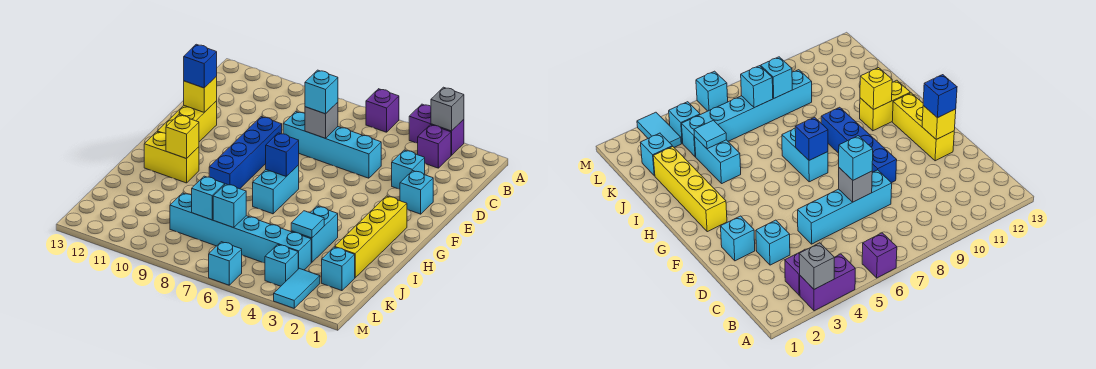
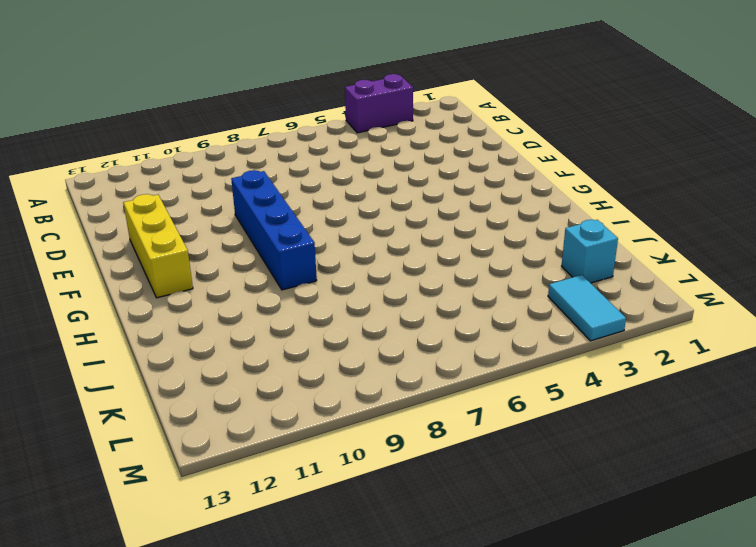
none -> purple brick A6 level 1
none -> purple brick B3 level 1
none -> cyan brick D3 level 1

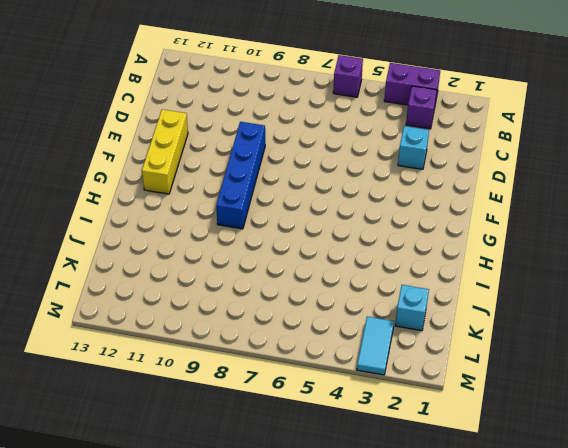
none -> cyan brick D5:D8 level 1
none -> cyan brick E2 level 1
none -> yellow brick G2:J2 level 1

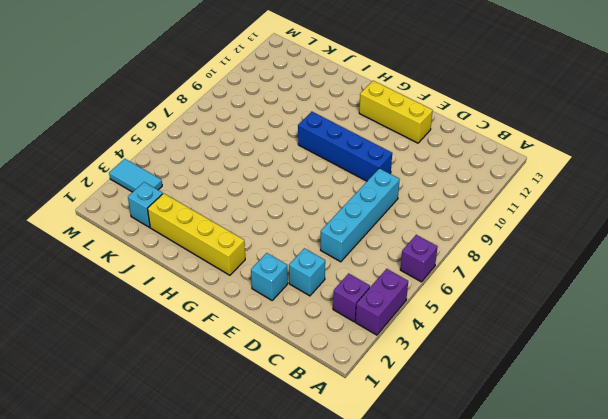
none -> cyan brick G7:H7 level 1
none -> yellow brick H11:H12 level 1
none -> cyan brick I4:J4 level 1

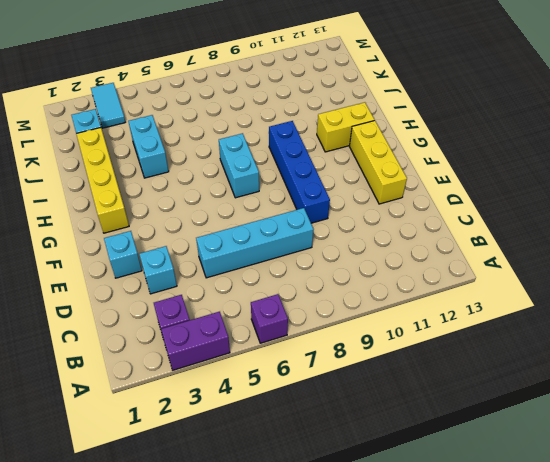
none -> cyan brick K4:K9 level 1
none -> cyan brick L4 level 1
none -> cyan brick M6 level 1

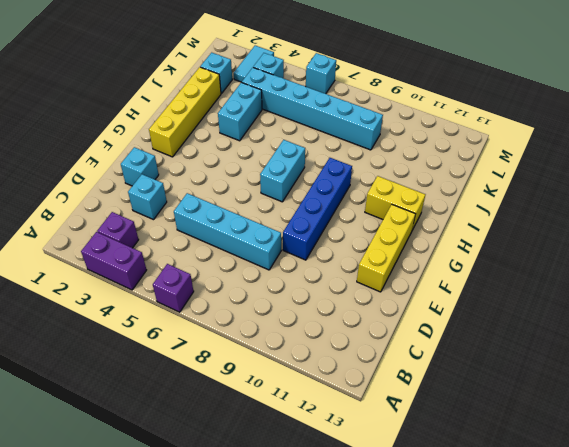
none -> grey brick A3 level 2
none -> grey brick D7 level 2
none -> yellow brick E12 level 2

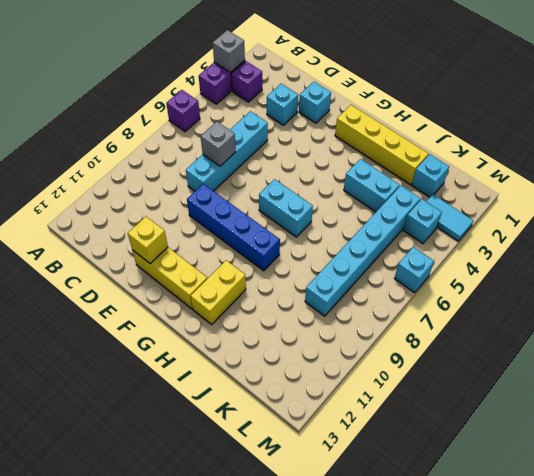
none -> blue brick G7 level 2
none -> yellow brick H11 level 2
none -> cyan tile J4 level 2

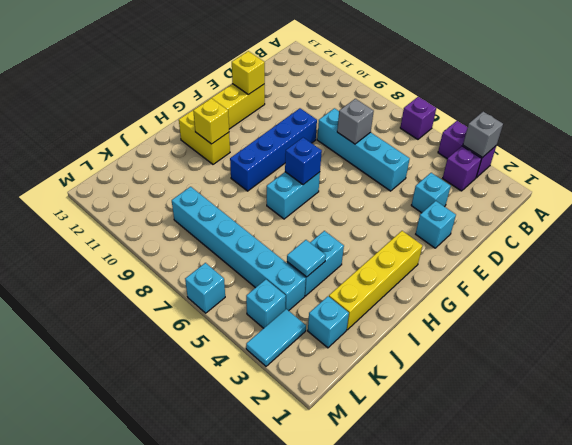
none -> cyan brick K7 level 2
none -> cyan brick K8 level 2
none -> cyan brick D7 level 3

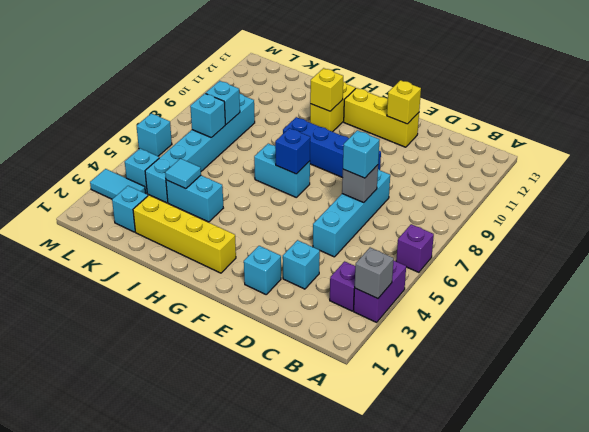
none -> blue brick E12 level 3

